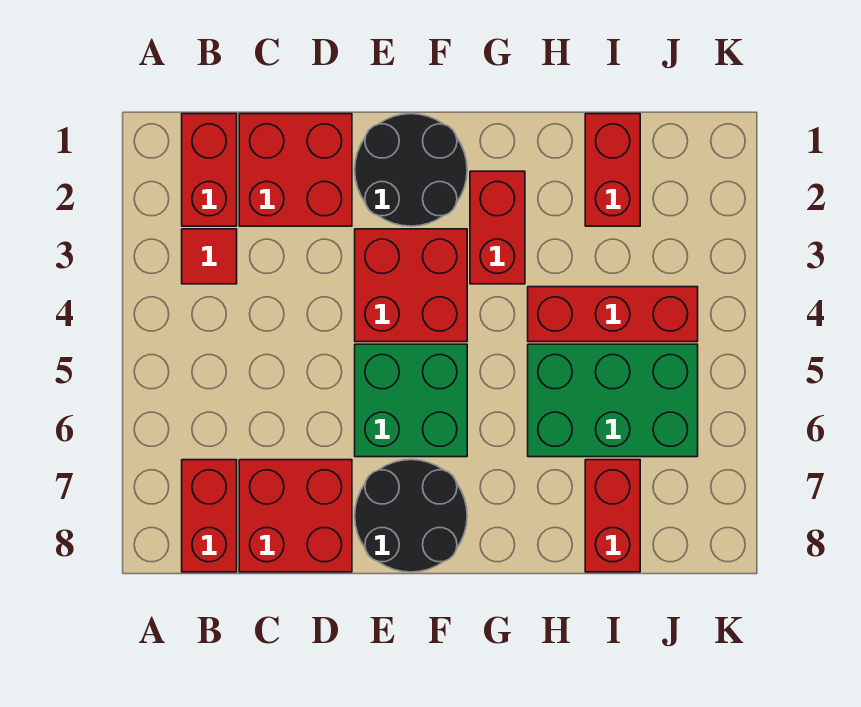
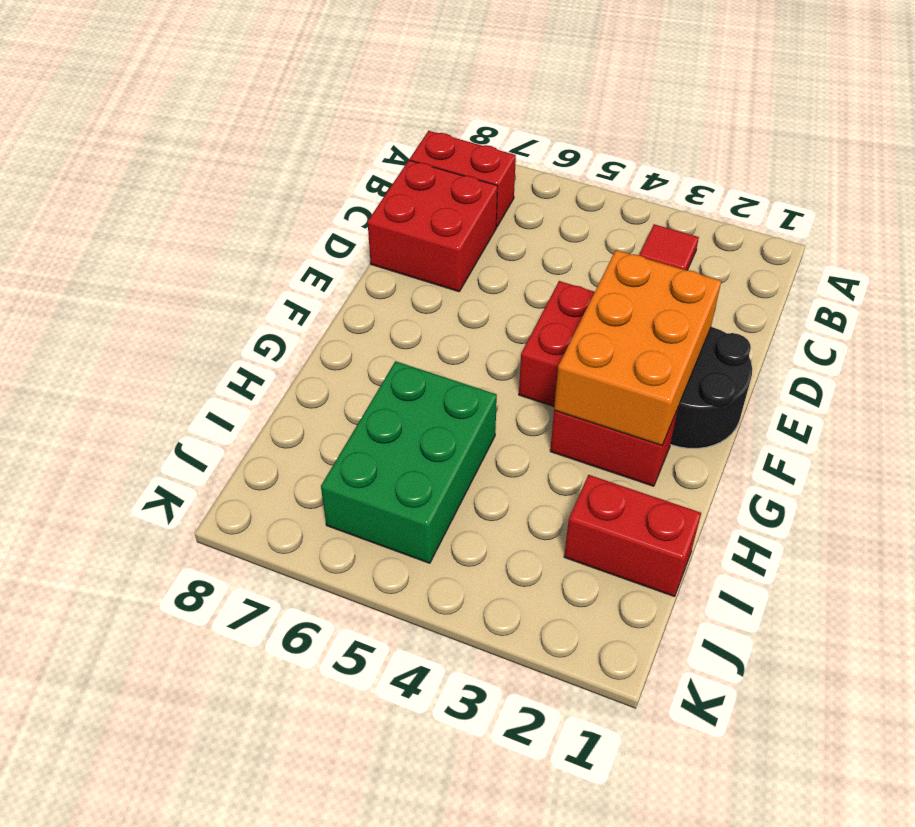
orange brick E2:G3 level 2 -> none
none -> red brick B1:B2 level 1
none -> red brick C1:D2 level 1
none -> green brick E5:F6 level 1

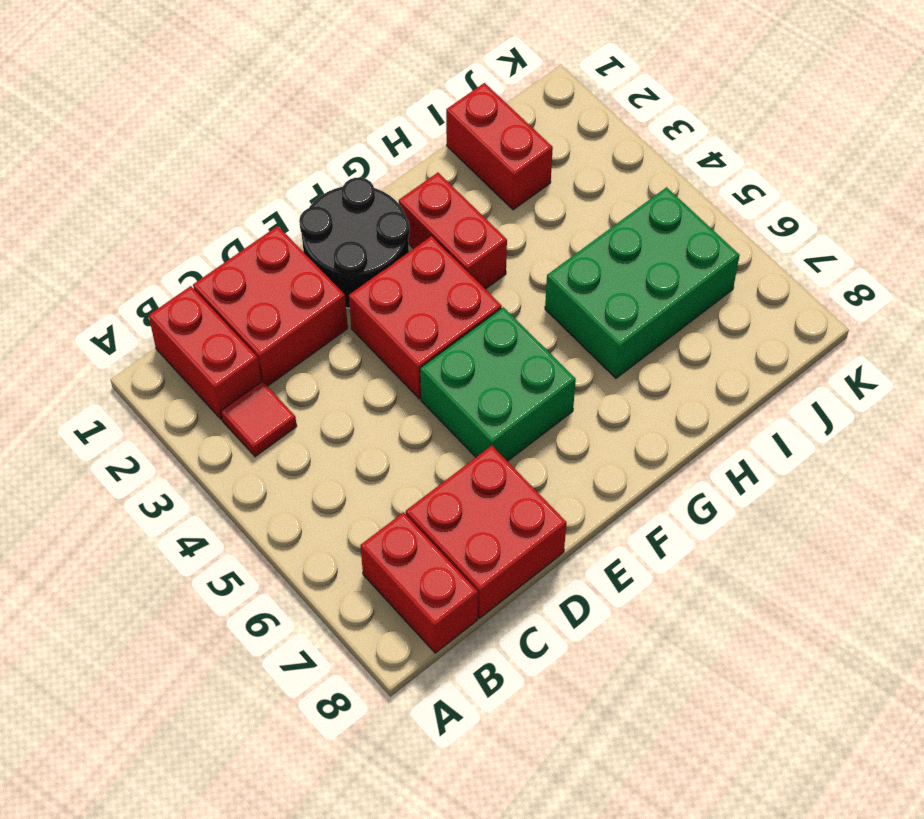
none -> black round brick E7:F8 level 1
none -> red brick H4:J4 level 1
none -> red brick I7:I8 level 1

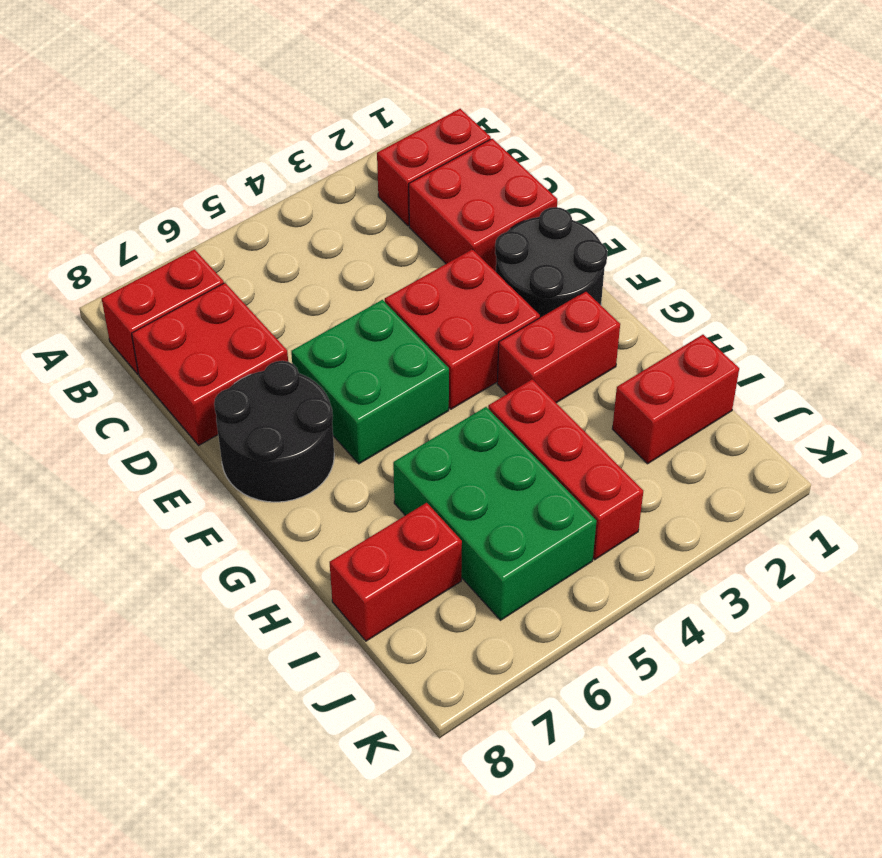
none -> red tile B3 level 1

